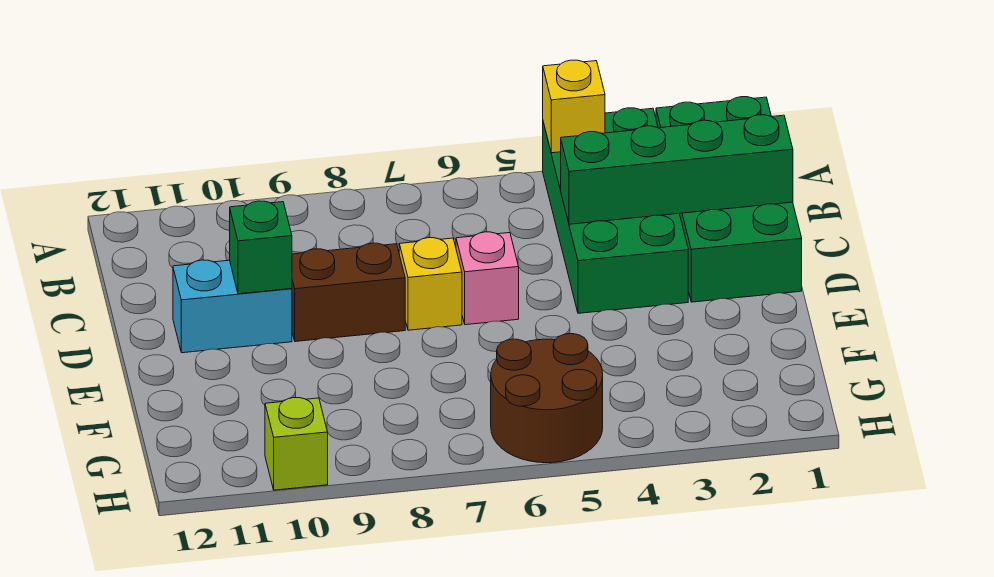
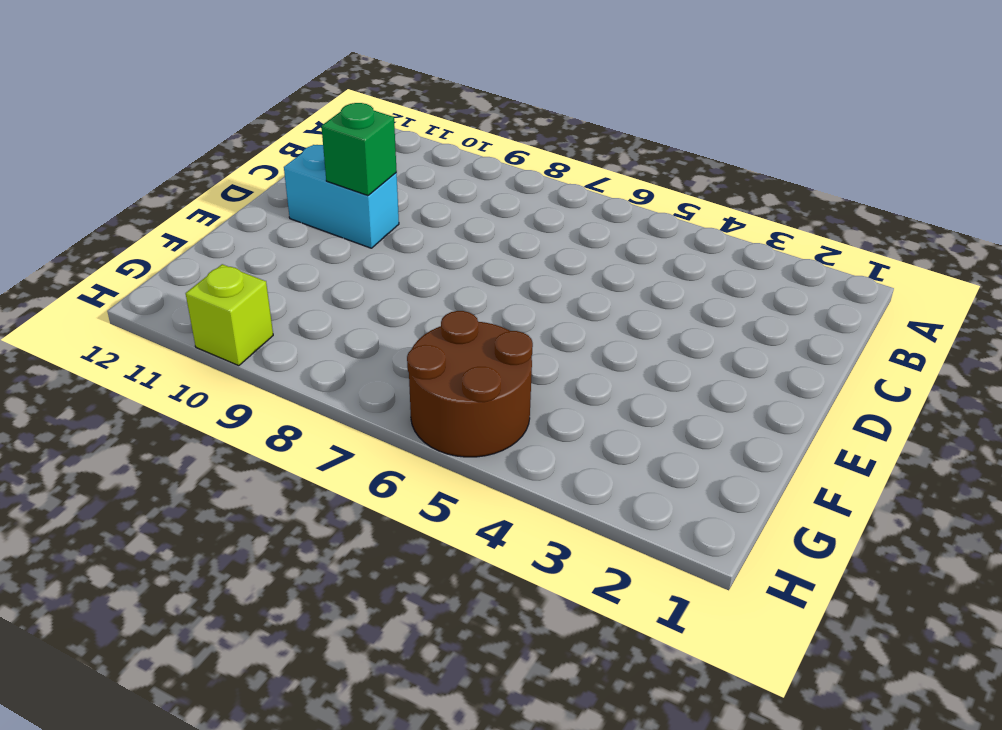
none -> green brick A1:D2 level 1
none -> green brick A3:D4 level 1

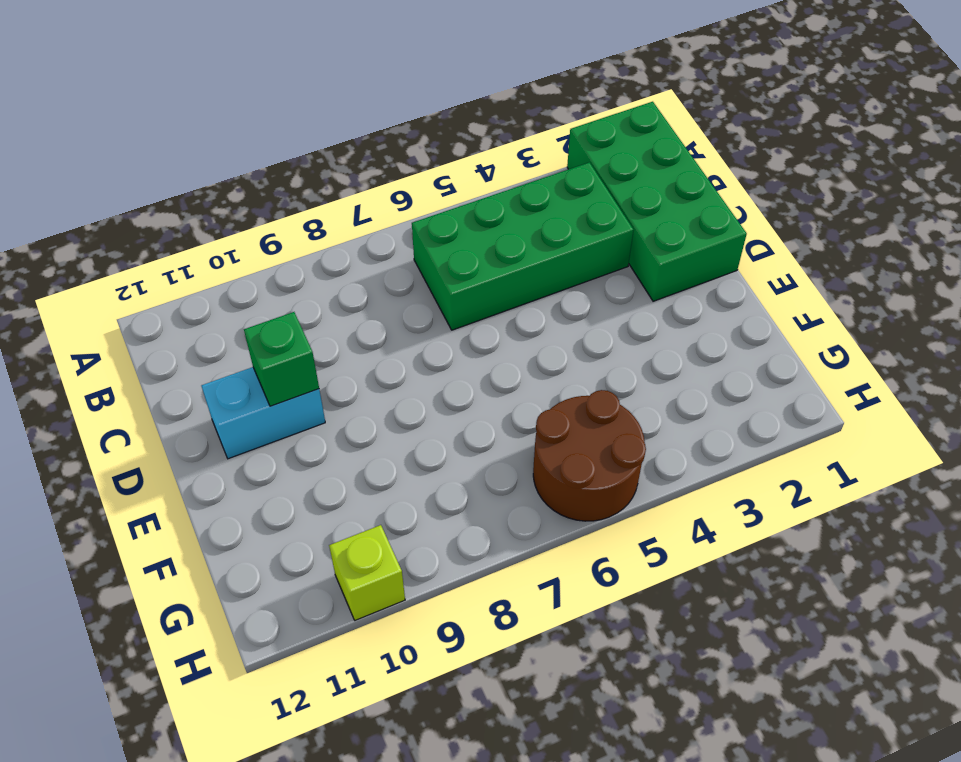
green brick B3:C6 level 1 -> green brick A3:D4 level 1
none -> pink brick D6 level 1
none -> yellow brick D7 level 1

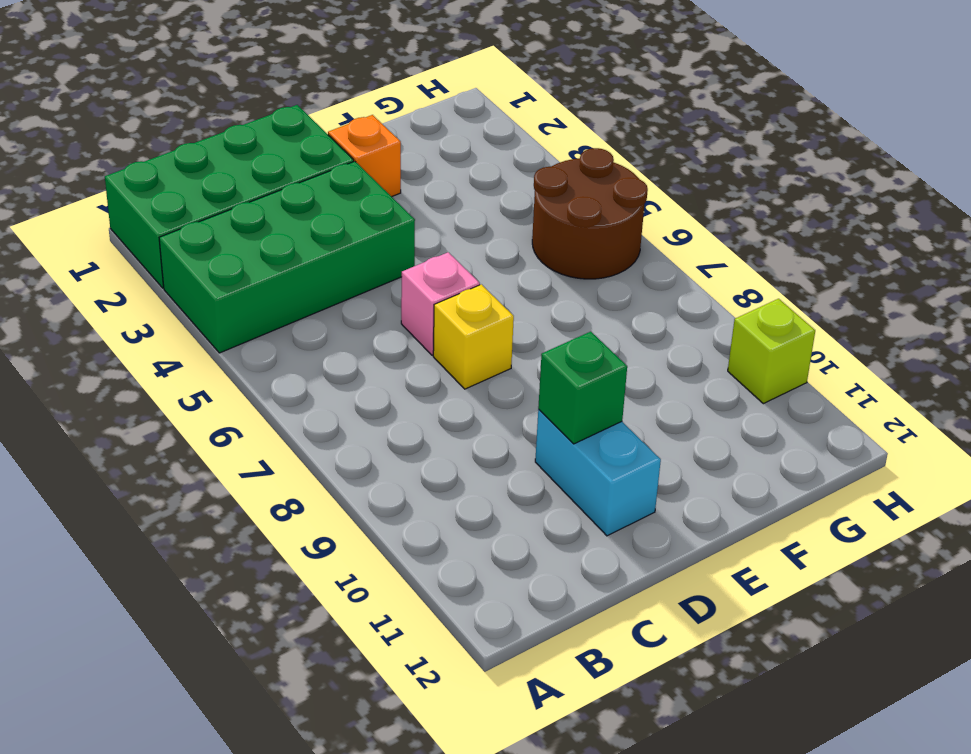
orange brick E2 level 1 -> none
none -> brown brick D8:D9 level 1
none -> yellow brick A4 level 2

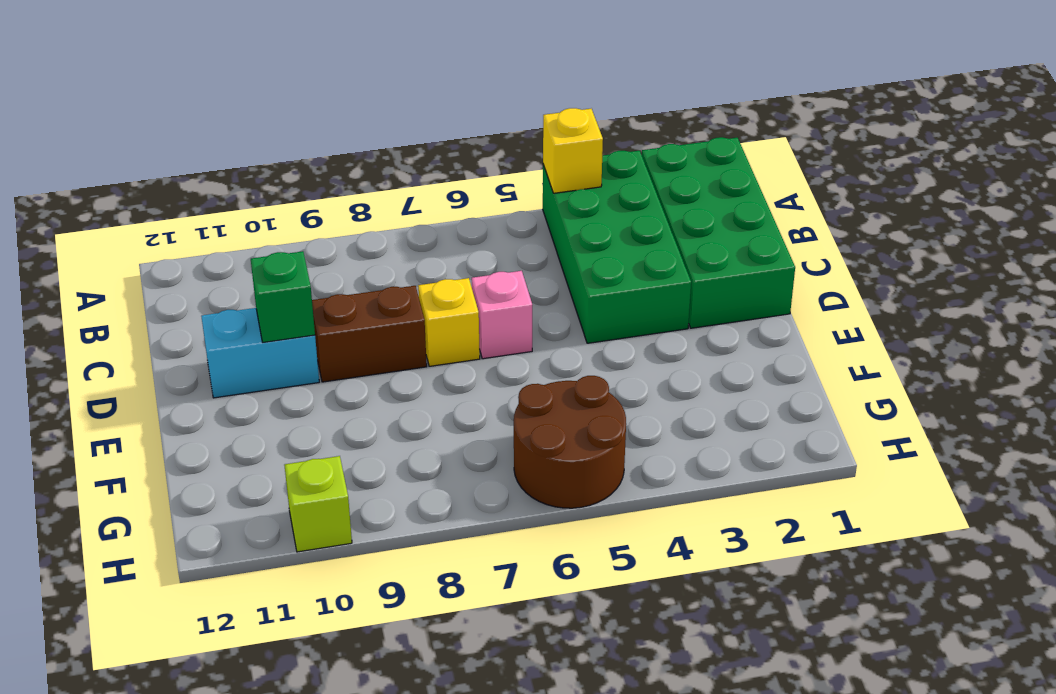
none -> green brick C1:C4 level 2

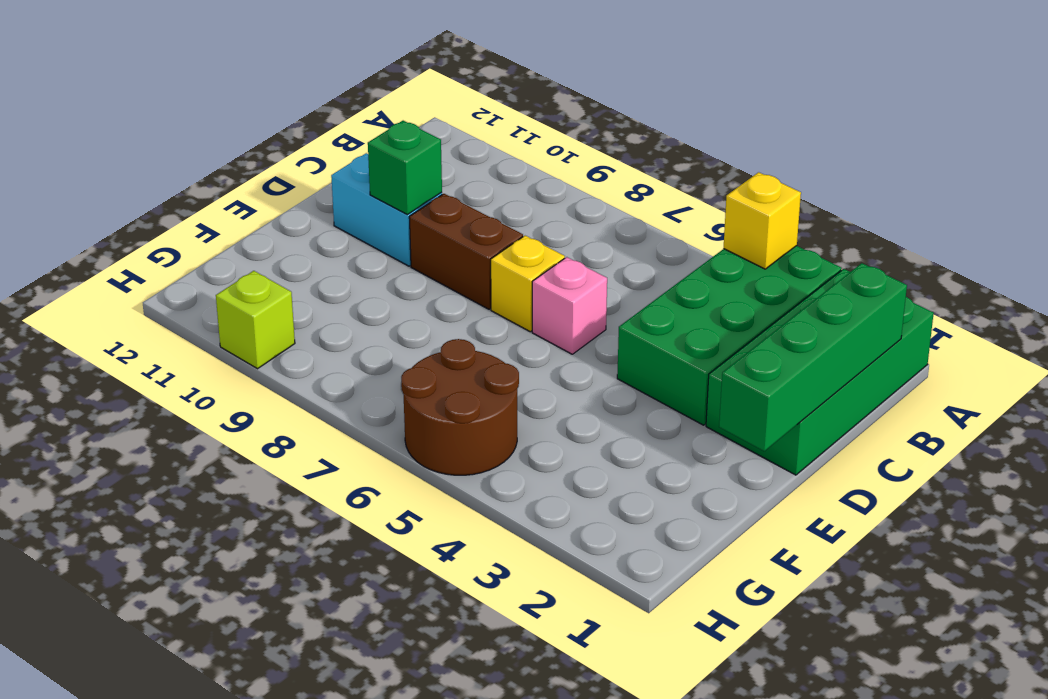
green brick B1:E1 level 2 -> green brick C1:C4 level 2

